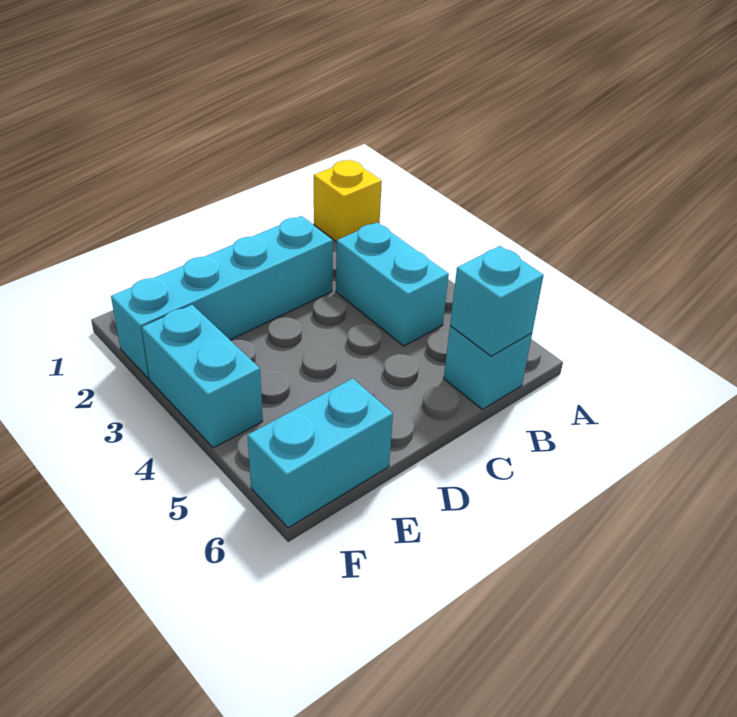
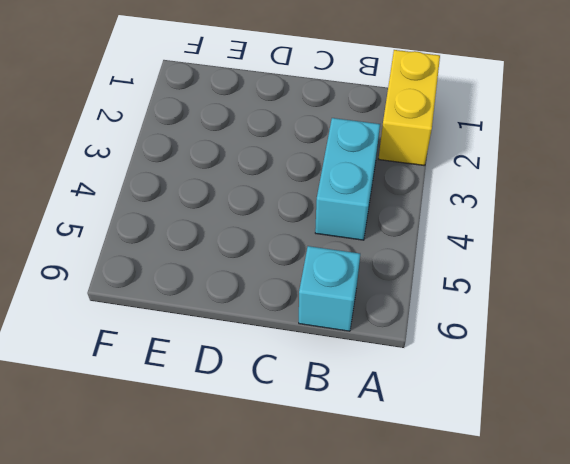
yellow brick A1:A2 level 1 -> yellow brick A1 level 1
none -> cyan brick C2:F2 level 1
none -> cyan brick E6:F6 level 1

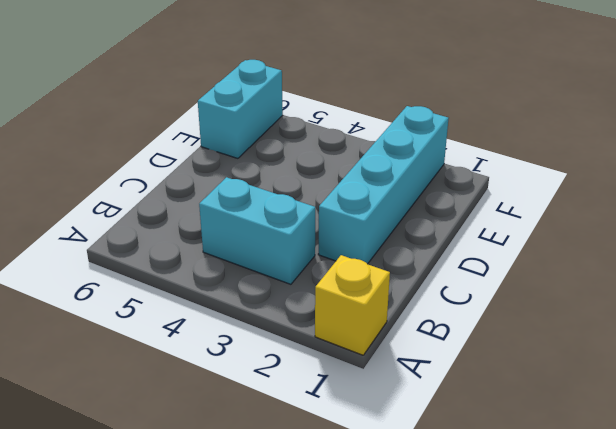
none -> cyan brick B6 level 1
none -> cyan brick F3:F4 level 1

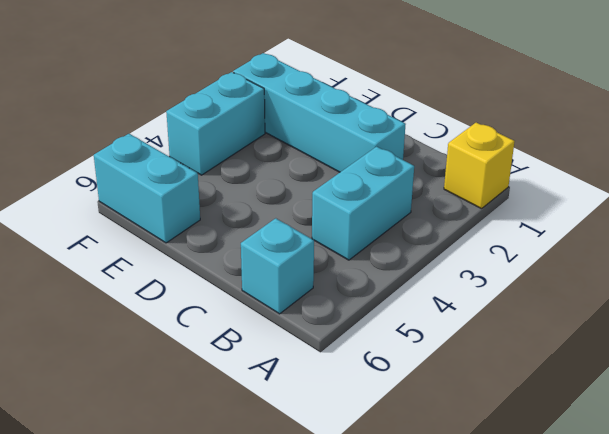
none -> cyan brick B6 level 2

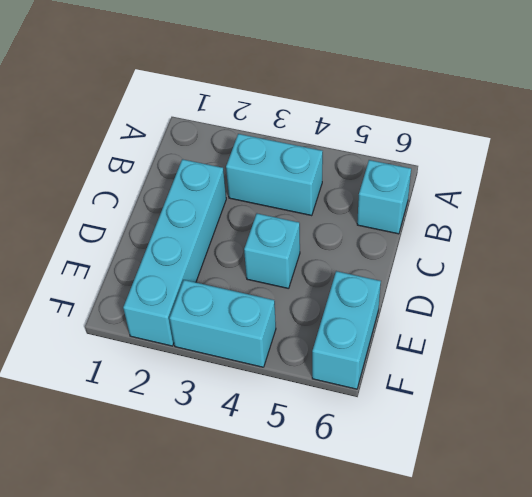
cyan brick D4 level 1 -> cyan brick B6 level 2
none -> yellow brick A1 level 1

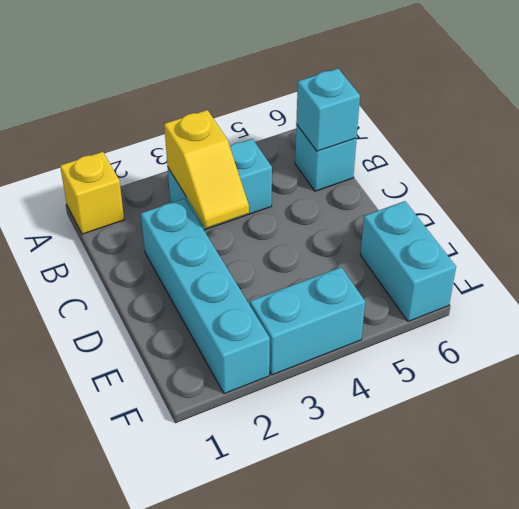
yellow slope B3:C3 level 2 top B -> none

